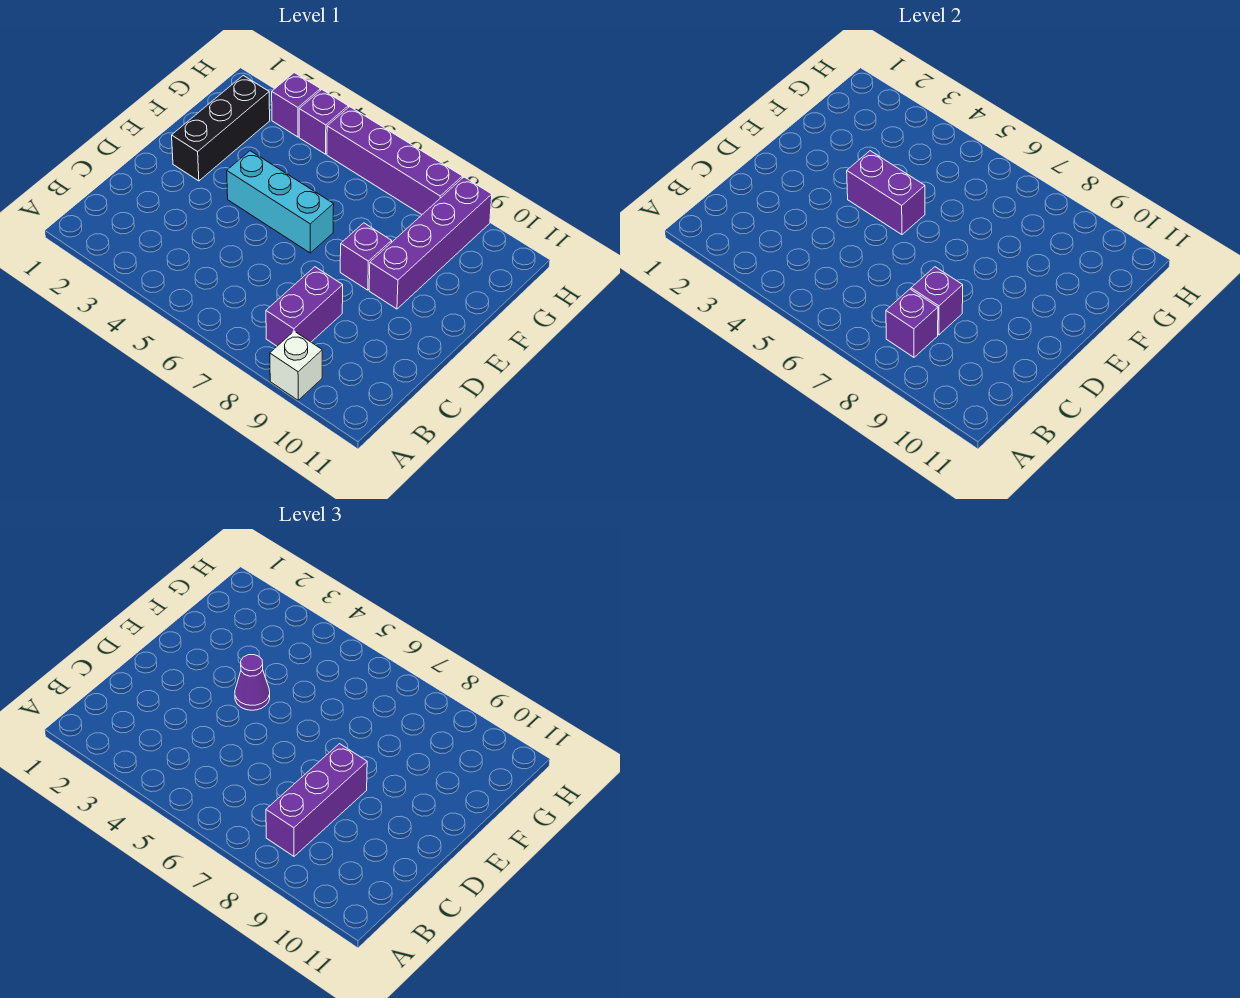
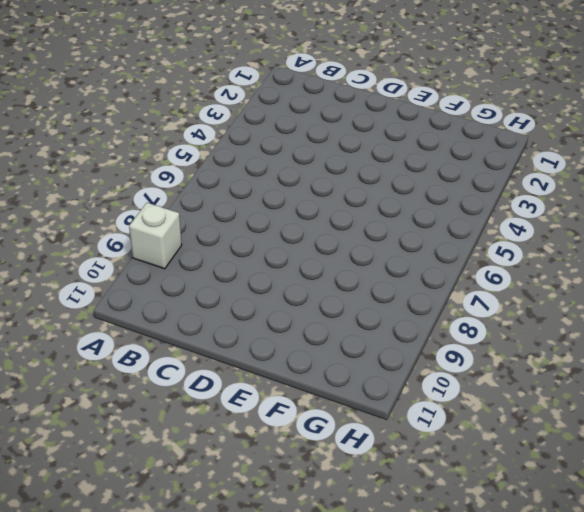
none -> purple brick B8:C8 level 1
none -> black brick E2:G2 level 1
none -> cyan brick E4:E6 level 1

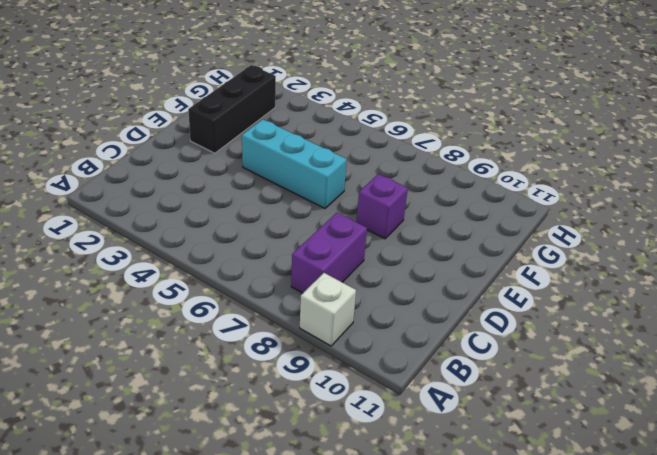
none -> purple brick E9:H9 level 1
none -> purple brick H3 level 1
none -> purple brick H4 level 1

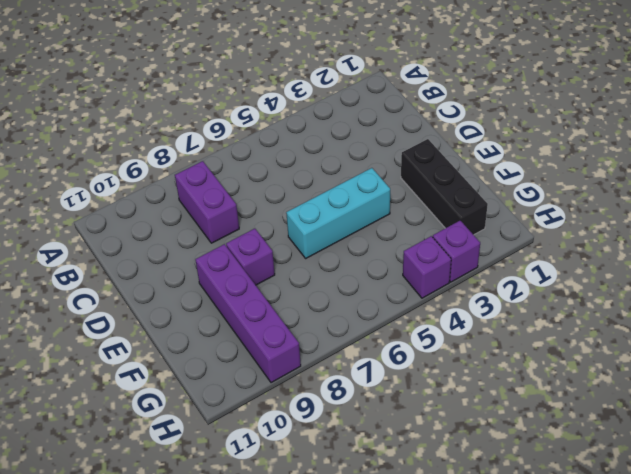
none -> white brick A9 level 1
none -> purple brick H5:H8 level 1
none -> purple brick B8 level 2

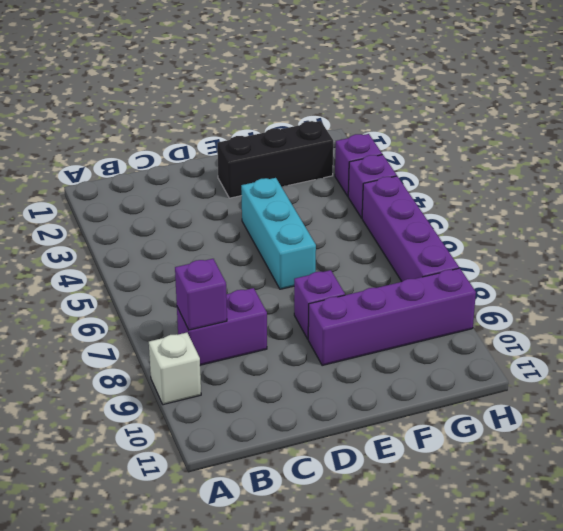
none -> purple brick C8 level 2
none -> purple brick E4:E5 level 2
none -> purple brick B8:D8 level 3

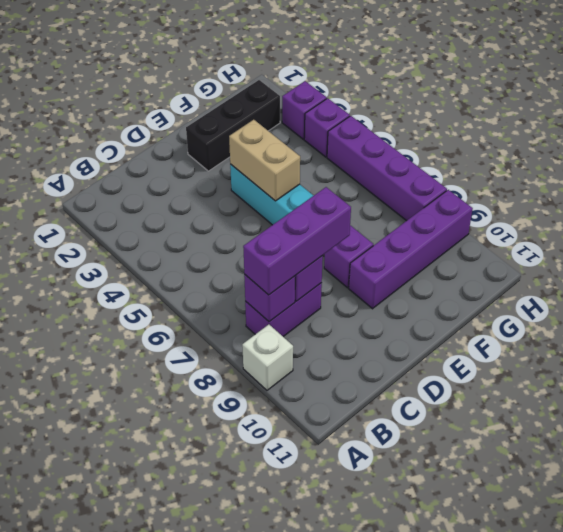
tan brick E4:E5 level 2 -> purple brick E4:E5 level 2
none -> purple cone E4 level 3

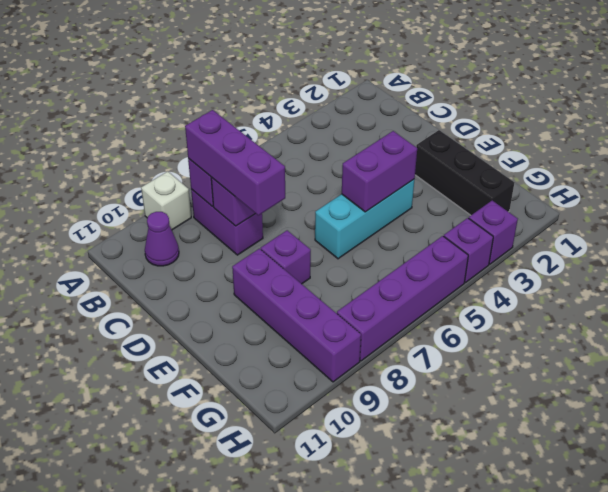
purple cone B10 level 1 -> purple cone E4 level 3

